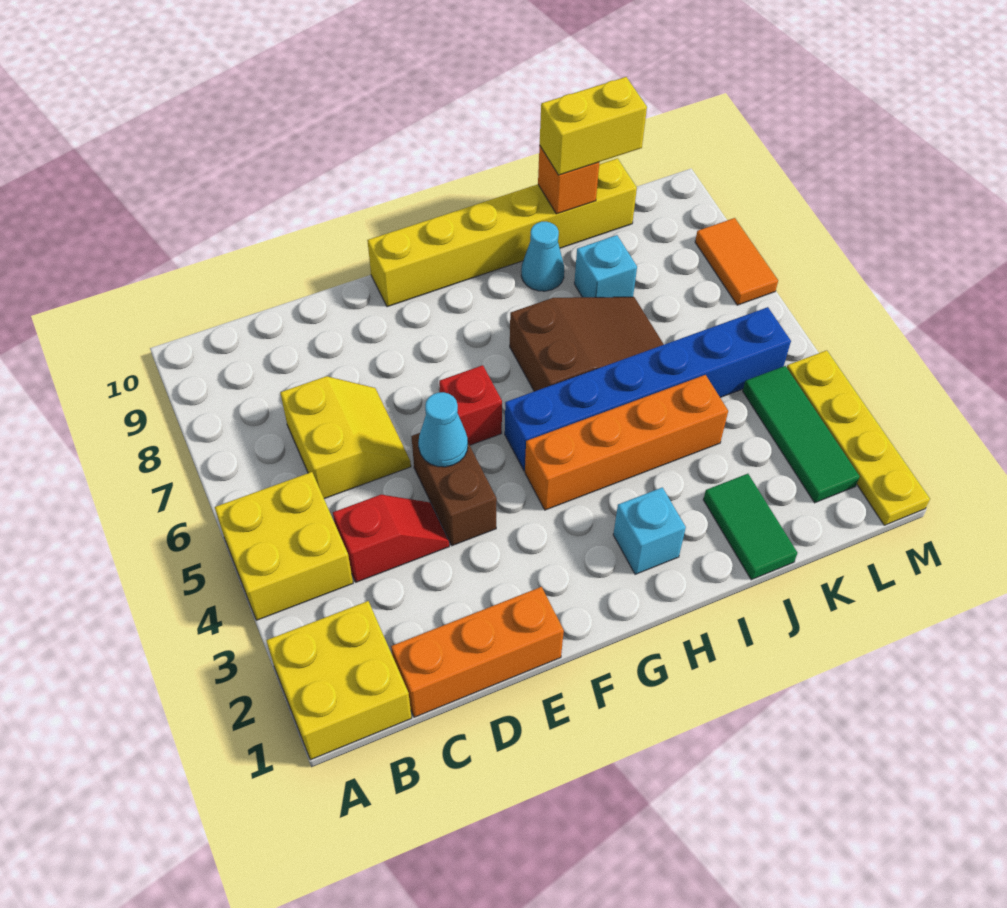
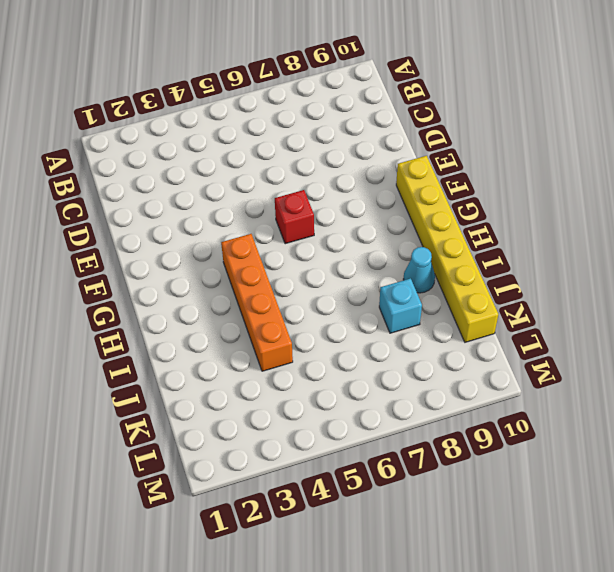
none -> yellow brick A1:B2 level 1
none -> yellow brick A4:B5 level 1
none -> orange brick C1:E1 level 1

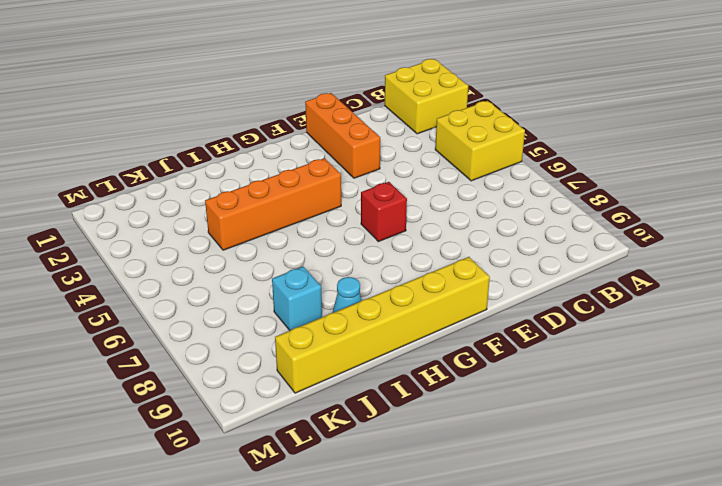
orange brick E1:E3 level 1 -> orange brick C1:E1 level 1
none -> red slope C4:D4 level 1 top C
none -> yellow slope C6:D7 level 1 top C
none -> brown brick E4:E5 level 1

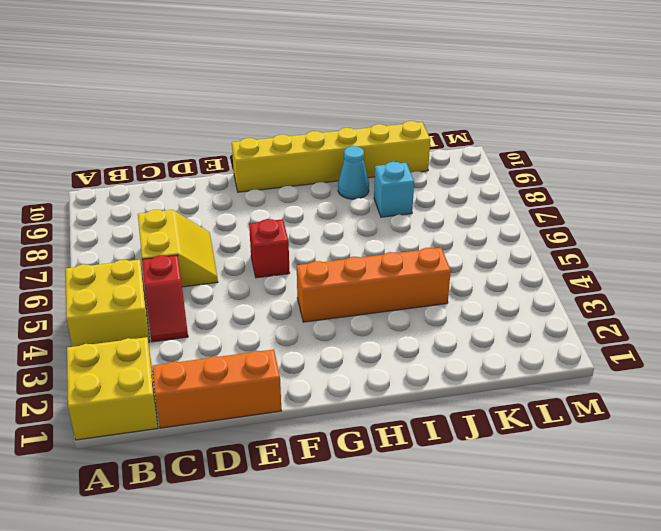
red slope C4:C5 level 1 top 5 -> red slope C4:D4 level 1 top C
none -> brown brick E4:E5 level 1
none -> blue brick G5:L5 level 1
none -> cyan brick H2 level 1

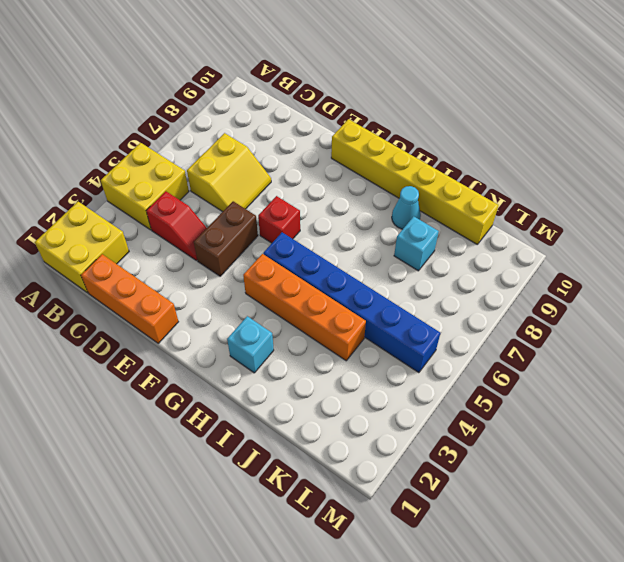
none -> brown slope H6:J7 level 1 top H
none -> green tile J1:J2 level 1
none -> green tile L2:L4 level 1

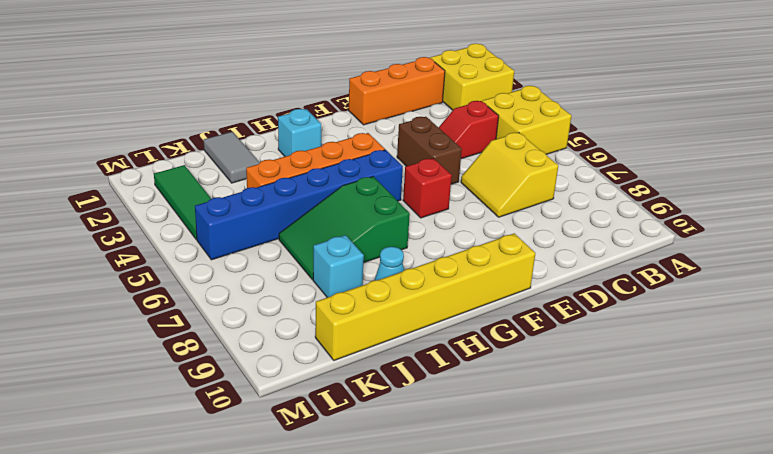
green slope H6:J7 level 1 top H -> brown slope H6:J7 level 1 top H
grey tile J1:J2 level 1 -> green tile J1:J2 level 1
none -> yellow plate M1:M4 level 1
none -> orange tile M7:M8 level 1
none -> cyan cone E5 level 2

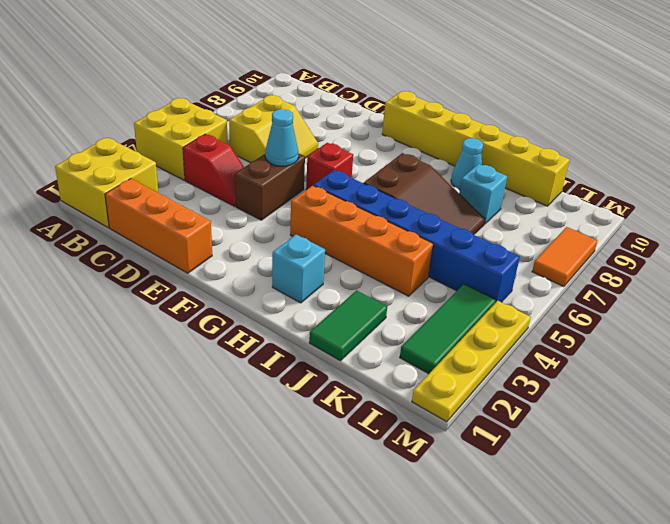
none -> orange brick J10 level 2
none -> yellow brick J10:K10 level 3

